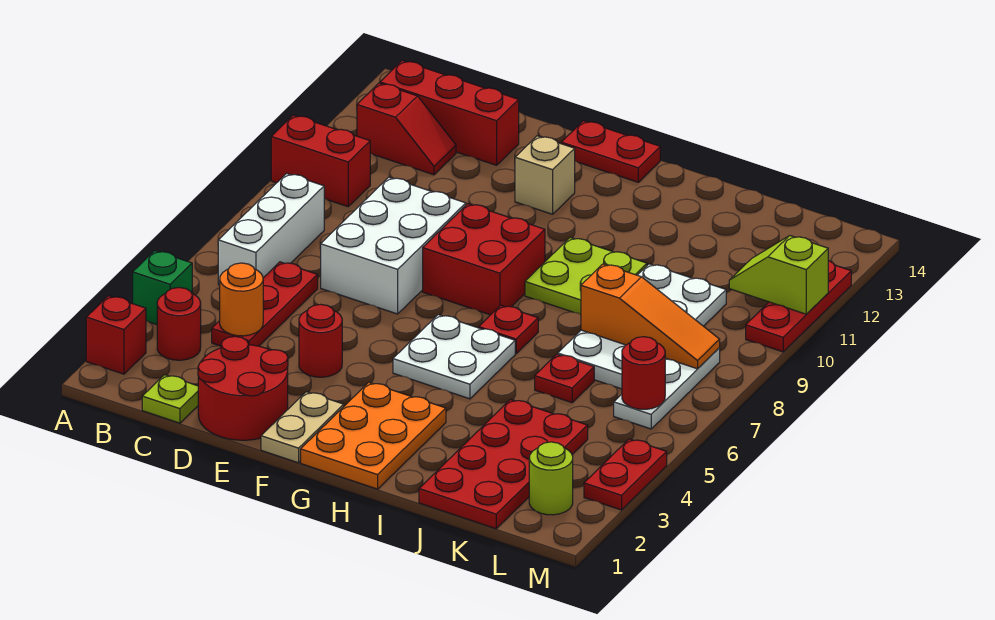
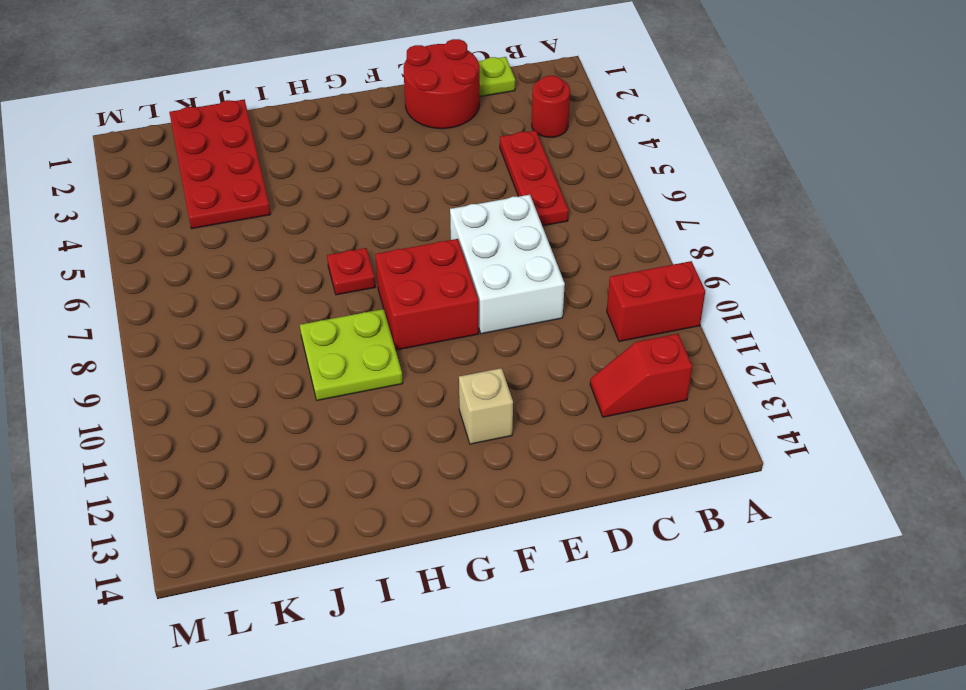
none -> red brick A2 level 1
none -> green brick A4 level 1
none -> white brick B6:B8 level 1
none -> red brick B13:D13 level 1

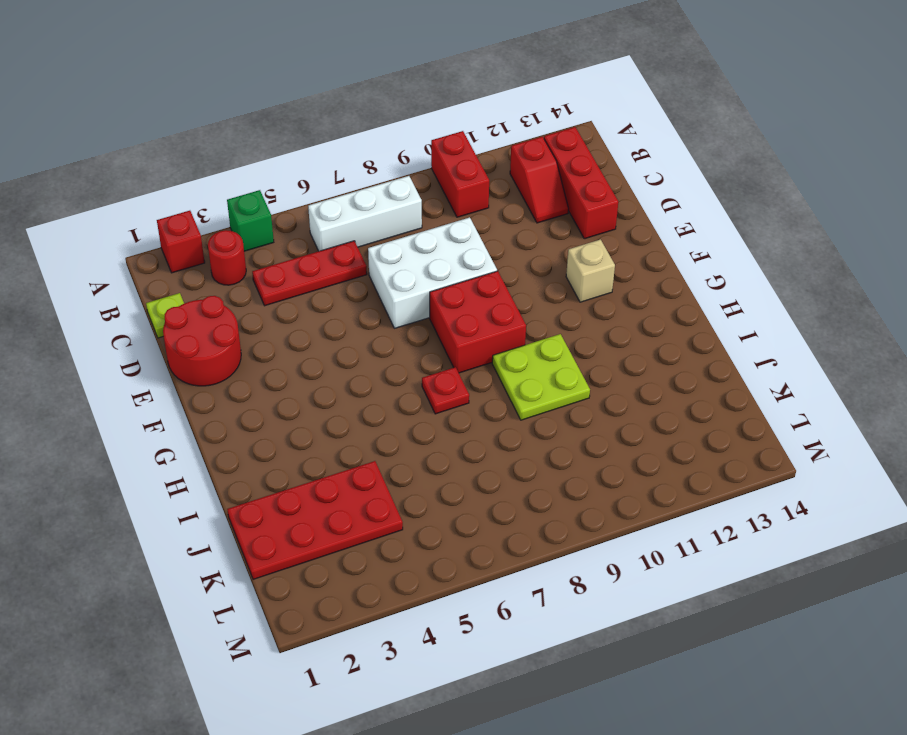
none -> red round brick E4 level 1
none -> tan plate F1:F2 level 1
none -> red plate F14:G14 level 1
none -> orange plate G1:H3 level 1

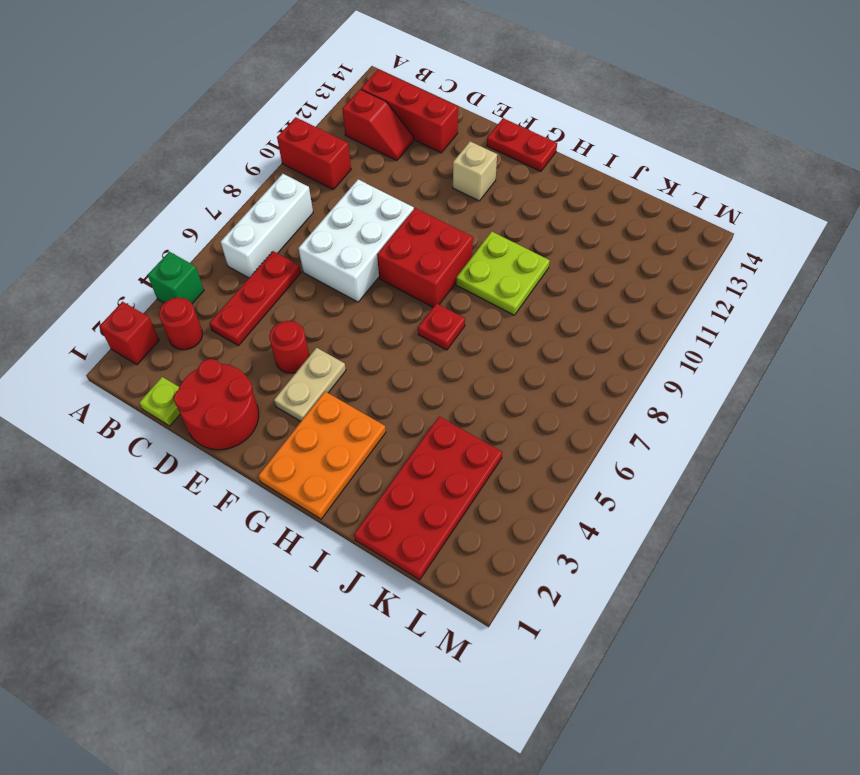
tan plate F3:F4 level 1 -> tan plate F1:F2 level 1
none -> white plate G5:H6 level 1
none -> red plate J6 level 1
none -> white plate J7:K10 level 1
none -> lime round brick L2 level 1

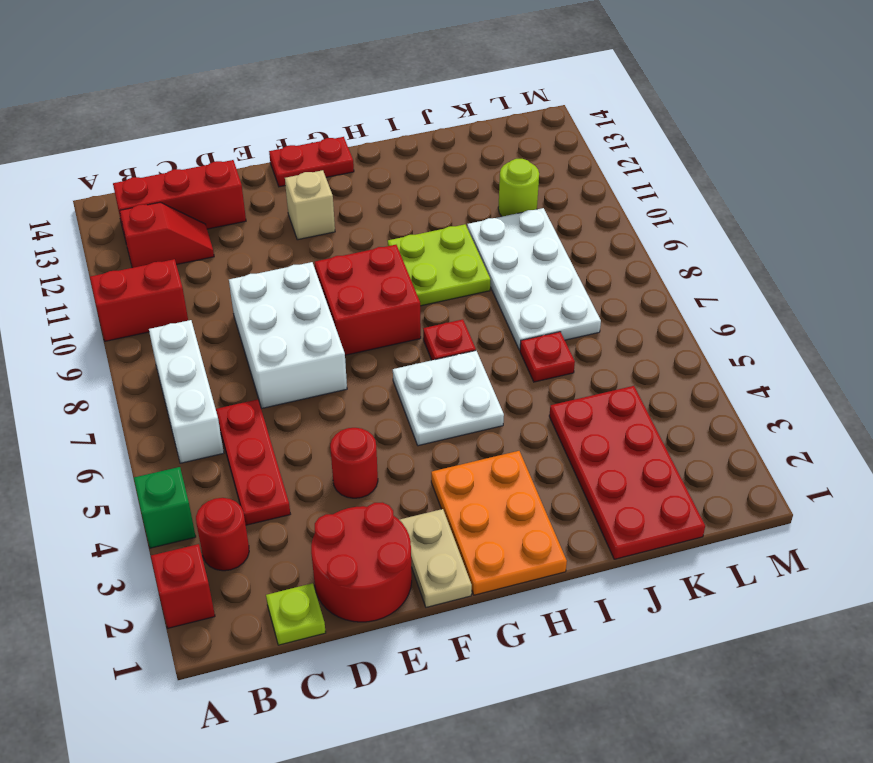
lime round brick K11 level 1 -> lime round brick L2 level 1
none -> white plate L6:L8 level 1
none -> red plate M3:M4 level 1
none -> red plate M10:M12 level 1
none -> orange round brick C4 level 2

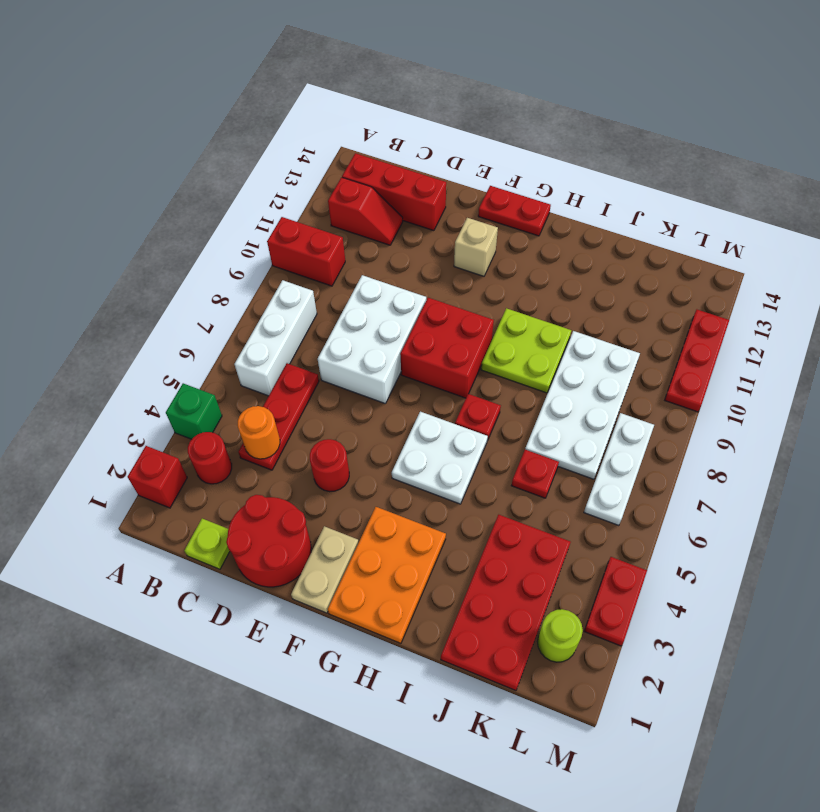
none -> orange slope J8:L8 level 2 top J
none -> red round brick L6 level 2
none -> lime slope L11:M11 level 2 top M

